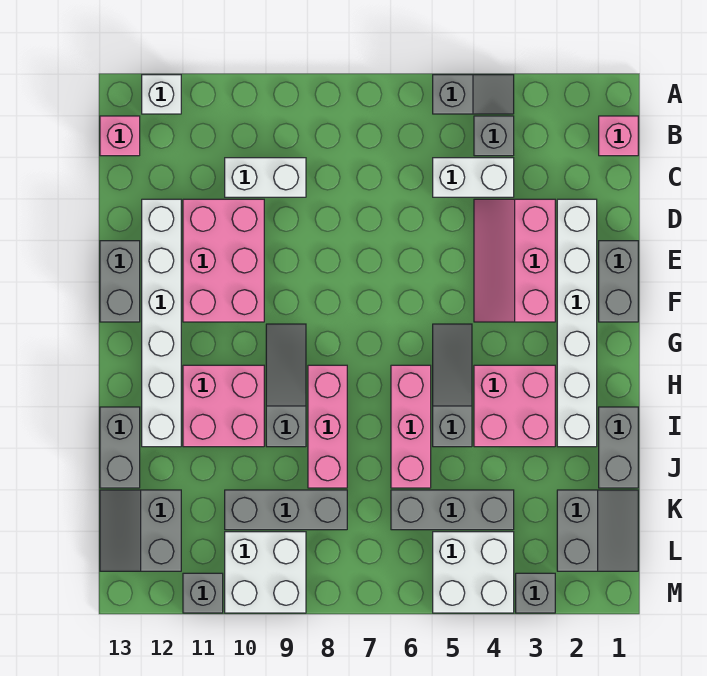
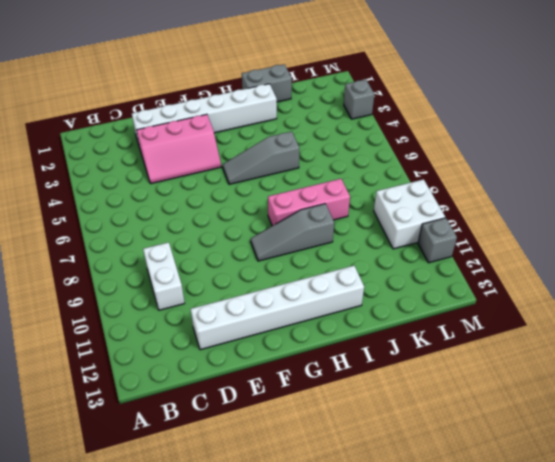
none -> grey slope A4:A5 level 1 top 5
none -> white brick A12 level 1
none -> pink brick B1 level 1

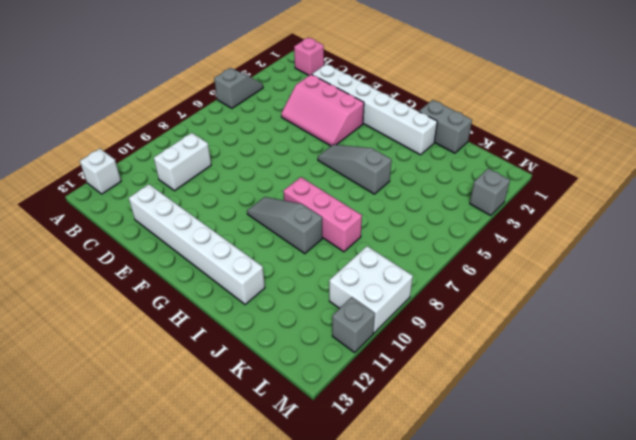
none -> grey brick B4 level 1
none -> pink brick B13 level 1
none -> white brick C4:C5 level 1

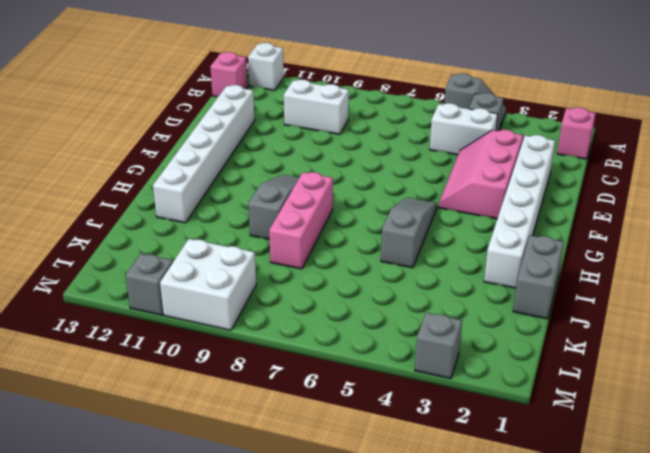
none -> pink brick D10:F11 level 1
none -> grey brick E1:F1 level 1
none -> grey brick E13:F13 level 1

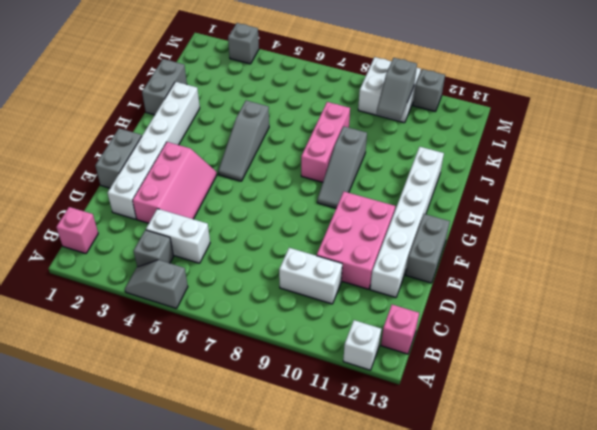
grey slope K10:L10 level 2 top L -> none
none -> pink brick H3:I4 level 1
none -> pink brick H6:J6 level 1
none -> pink brick H10:I11 level 1

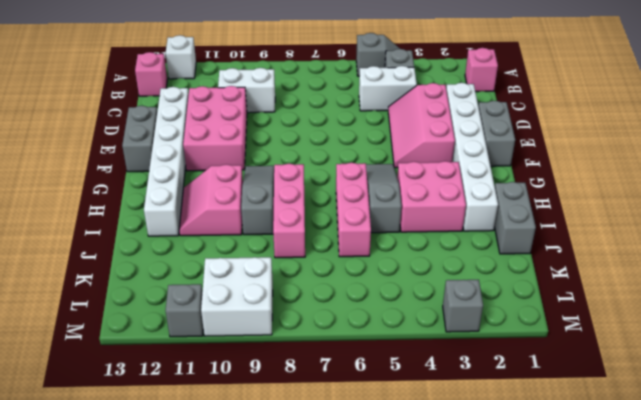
pink slope H10:I11 level 1 top 10 -> pink brick H10:I11 level 1
none -> grey brick I13:J13 level 1
none -> grey slope K1:L2 level 1 top 2
none -> grey brick K4:K6 level 1

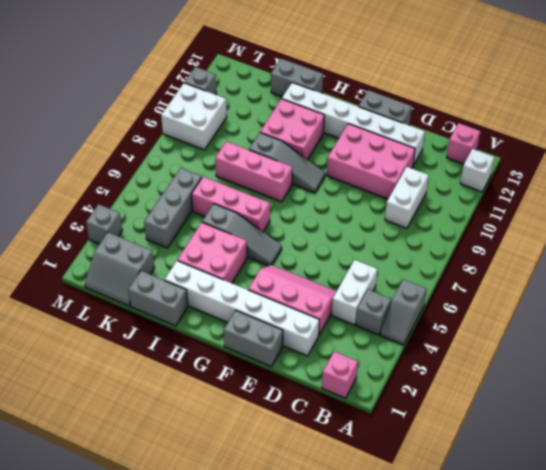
none -> grey brick K8:K10 level 1
none -> grey slope K12:L13 level 1 top 12
none -> white brick L4:M5 level 1

